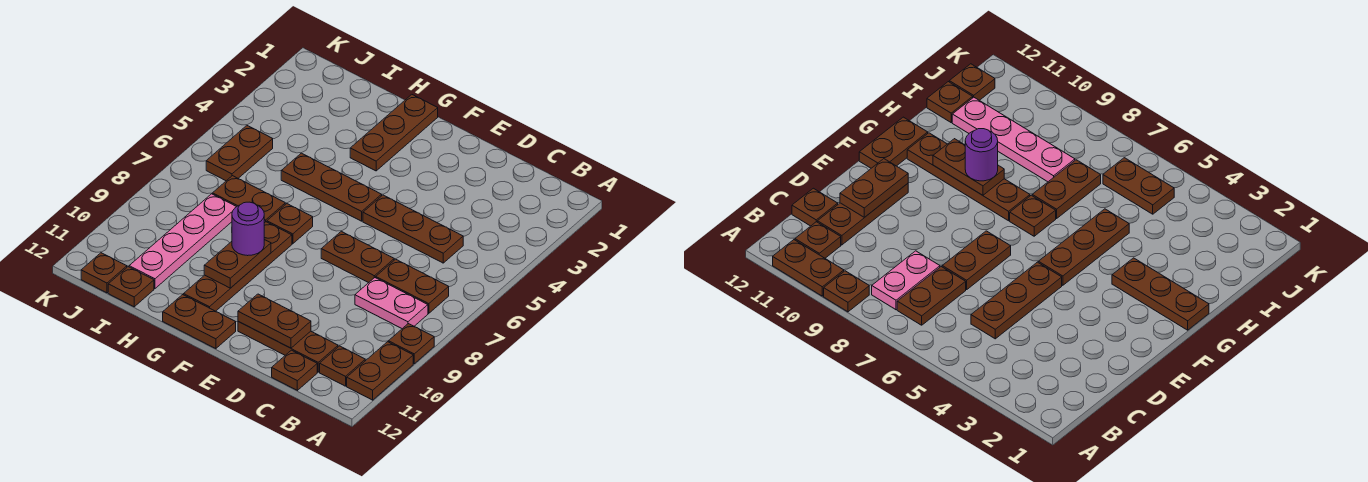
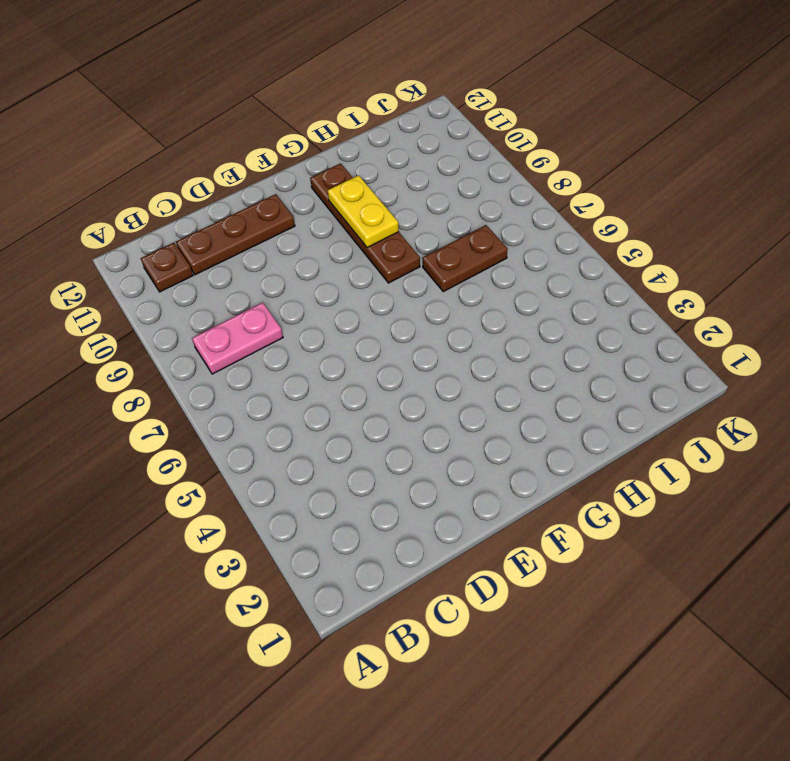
yellow plate G9:G10 level 2 -> brown plate G9:G10 level 2
none -> brown plate A9 level 1
none -> brown plate A10:A11 level 1
none -> brown plate B7:C7 level 1

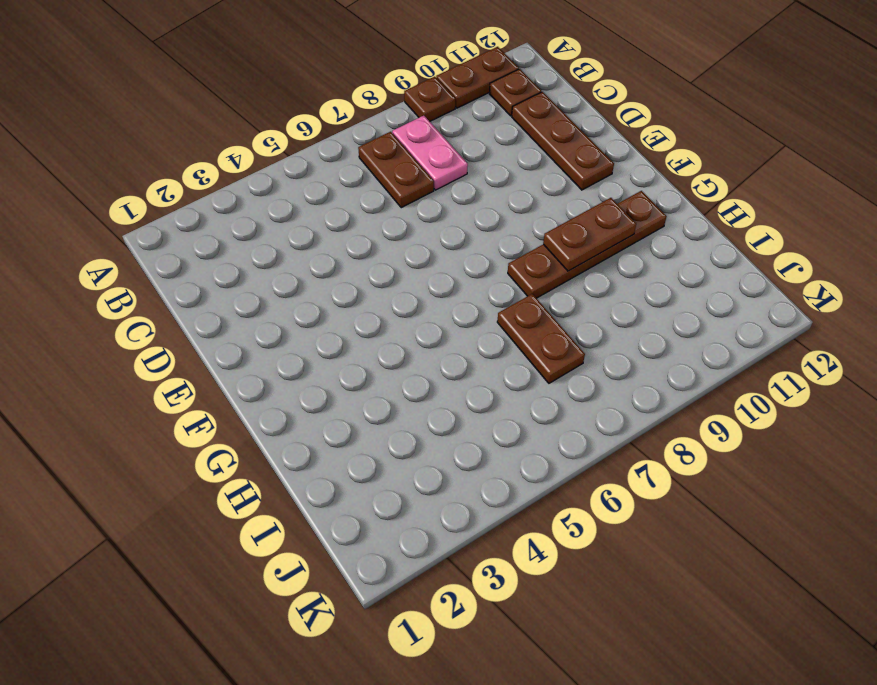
none -> brown plate C5:E5 level 1
none -> brown plate C12 level 1
none -> brown plate D7:E7 level 1

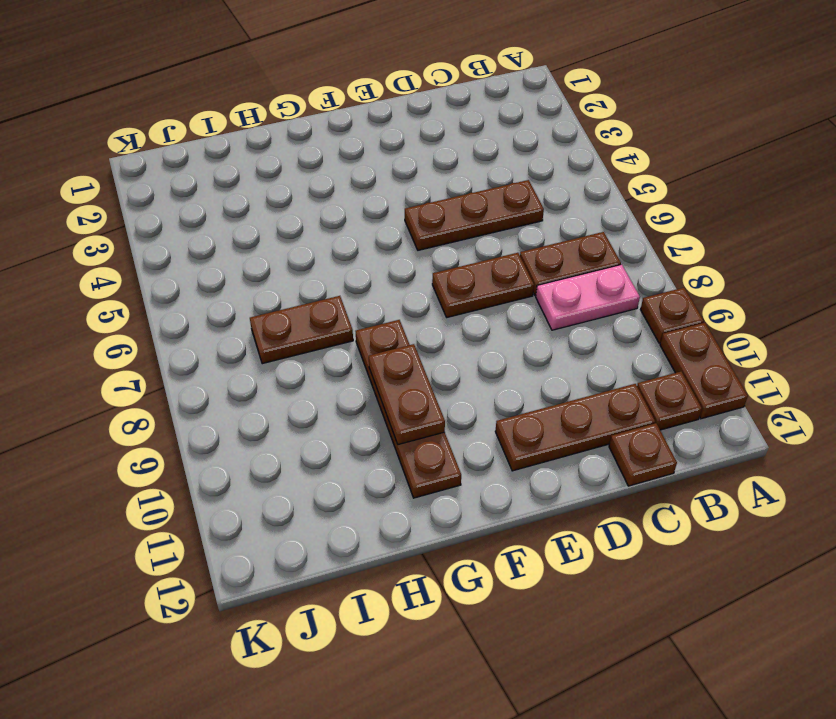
none -> brown plate F5:H5 level 1
none -> brown plate F12:G12 level 1
none -> brown plate G1:G3 level 1

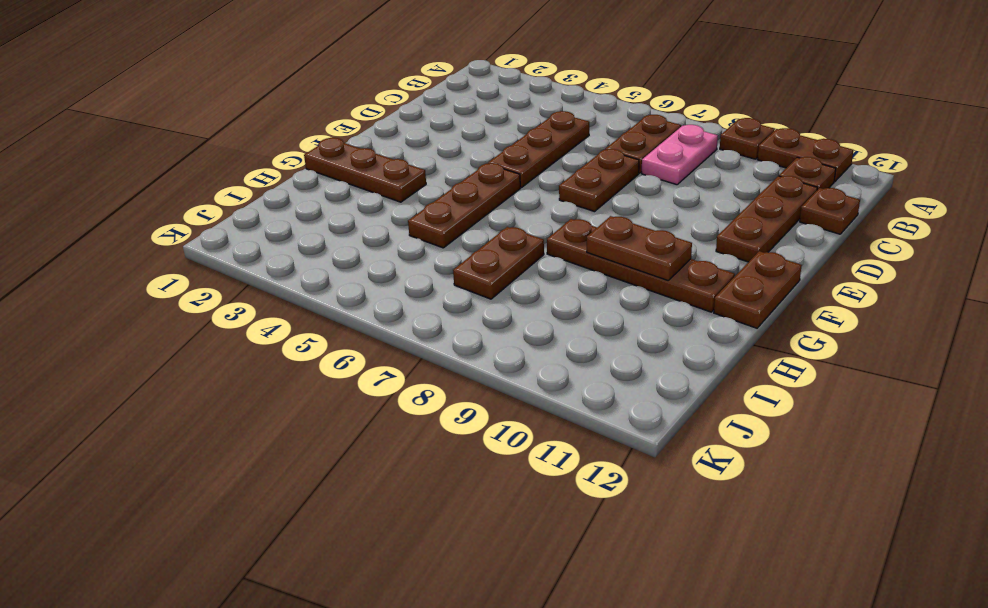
none -> brown plate G7 level 1
none -> pink plate I8:I11 level 1
none -> brown plate I12 level 1

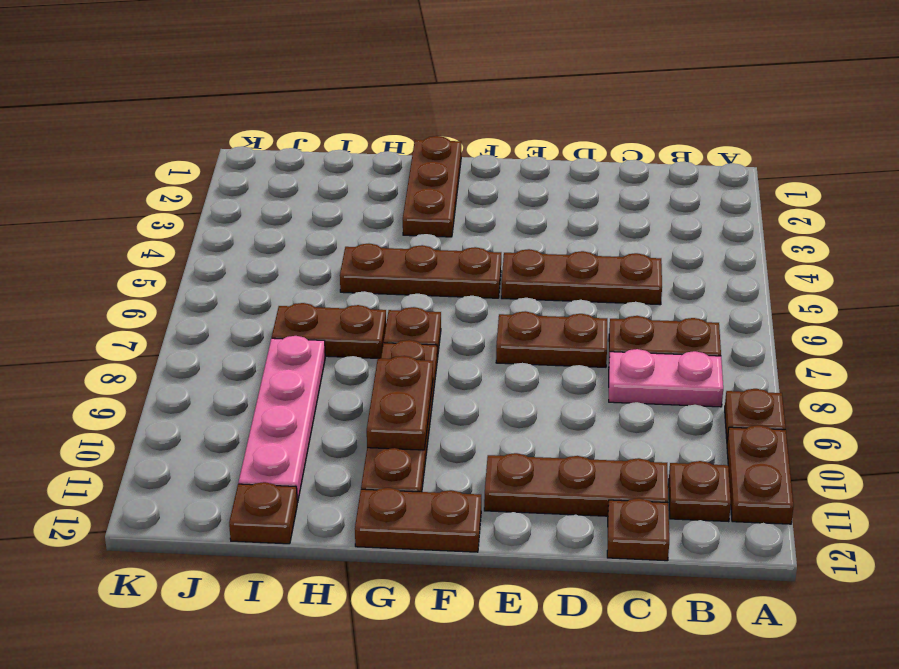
none -> brown plate J5:J6 level 1
none -> brown plate J12 level 1
none -> brown plate D11:E11 level 2

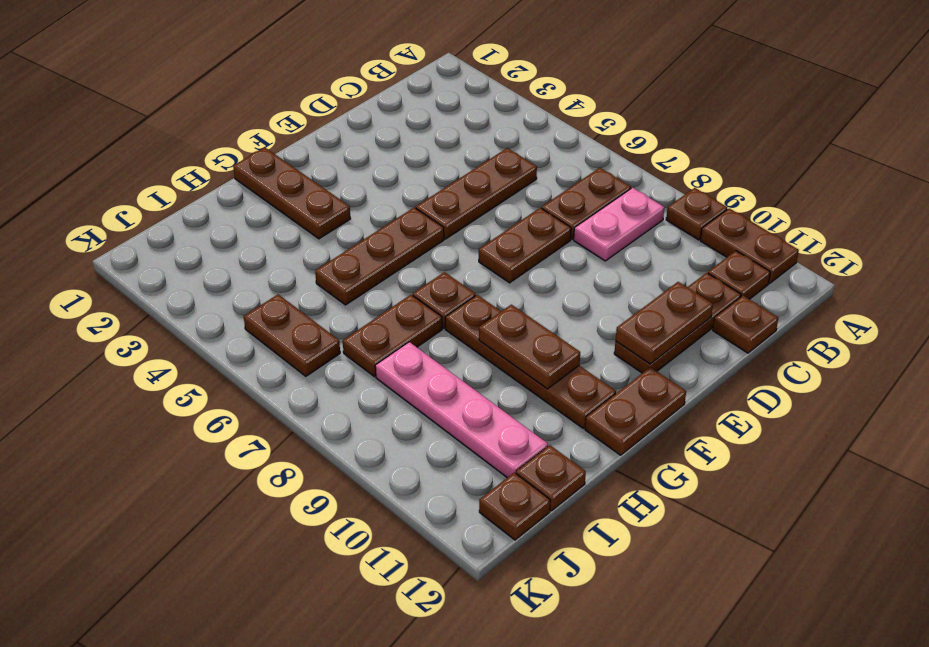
none -> purple round brick G9 level 3

